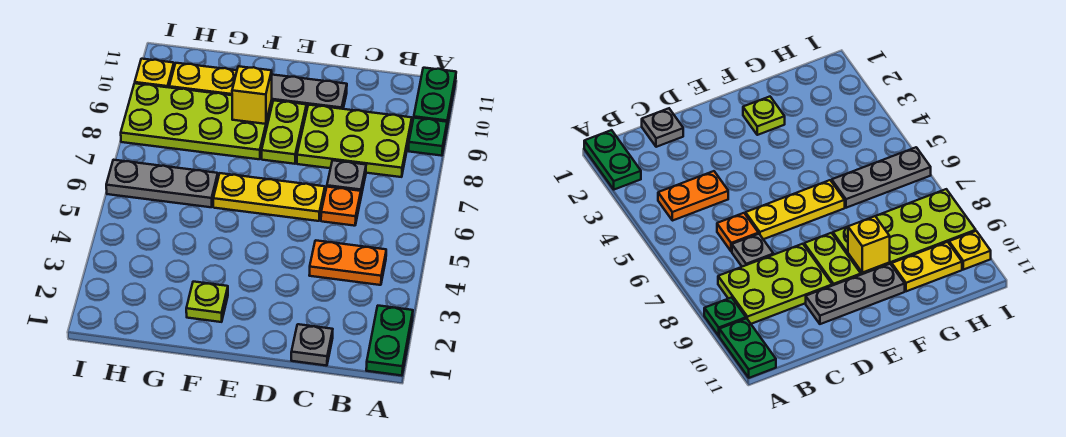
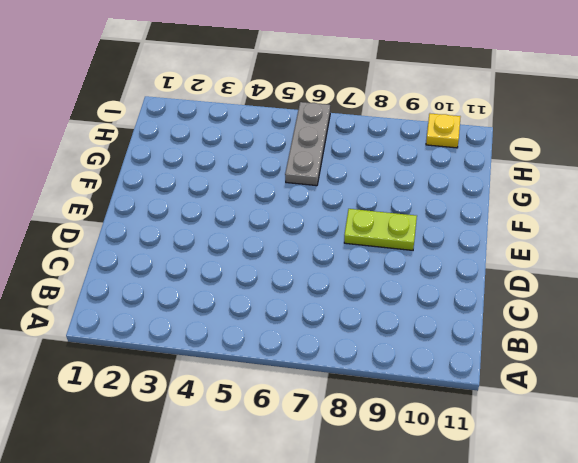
none -> green plate A1:A2 level 1
none -> green plate A9 level 1
none -> green plate A10:A11 level 1

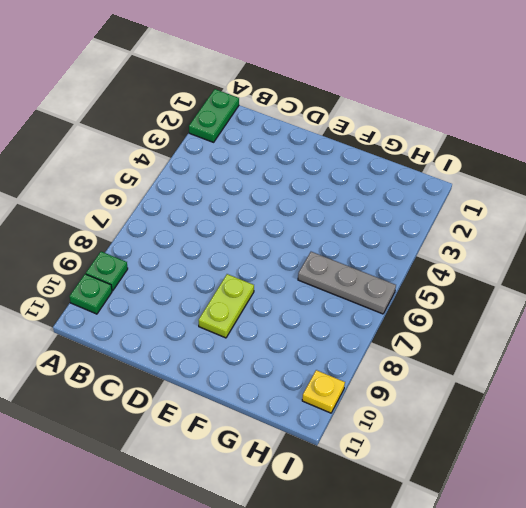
green plate A10 level 1 -> green plate A10:A11 level 1
none -> orange plate B4:C4 level 1
none -> lime plate B8:D9 level 1
none -> grey plate C1 level 1

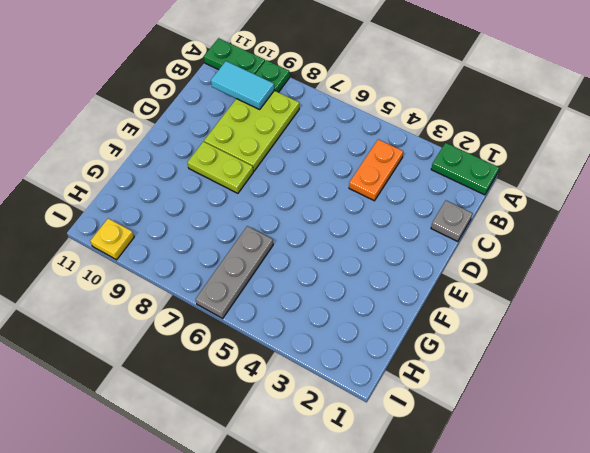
cyan tile B9:B10 level 2 -> none
none -> orange plate C6 level 1
none -> grey plate C7 level 1
none -> yellow plate D6:F6 level 1

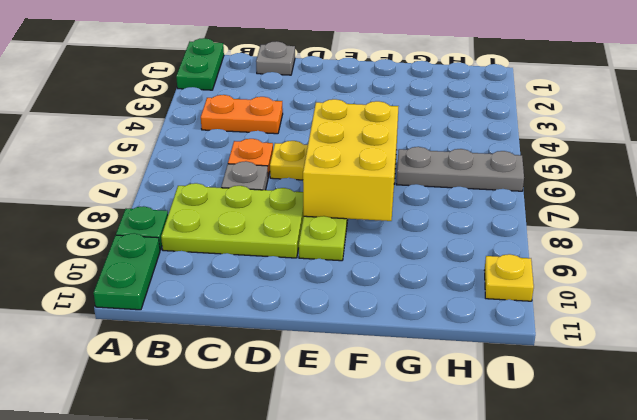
yellow brick E6:F8 level 2 -> none
none -> grey plate D10:F10 level 1
none -> lime plate F2 level 1
none -> lime plate F8:I9 level 1

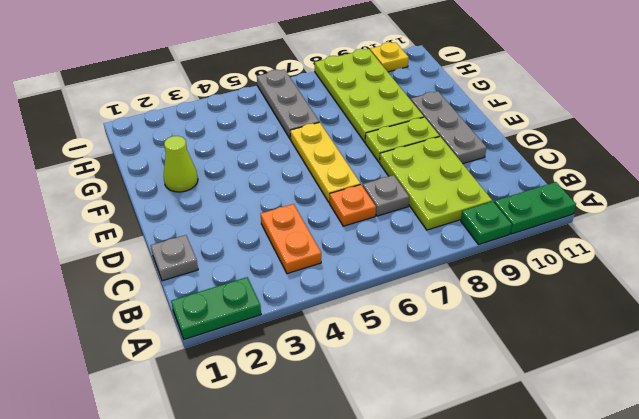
lime cone F2 level 1 -> lime plate F2 level 1
none -> yellow plate G10:H10 level 1
none -> yellow brick F9 level 2

